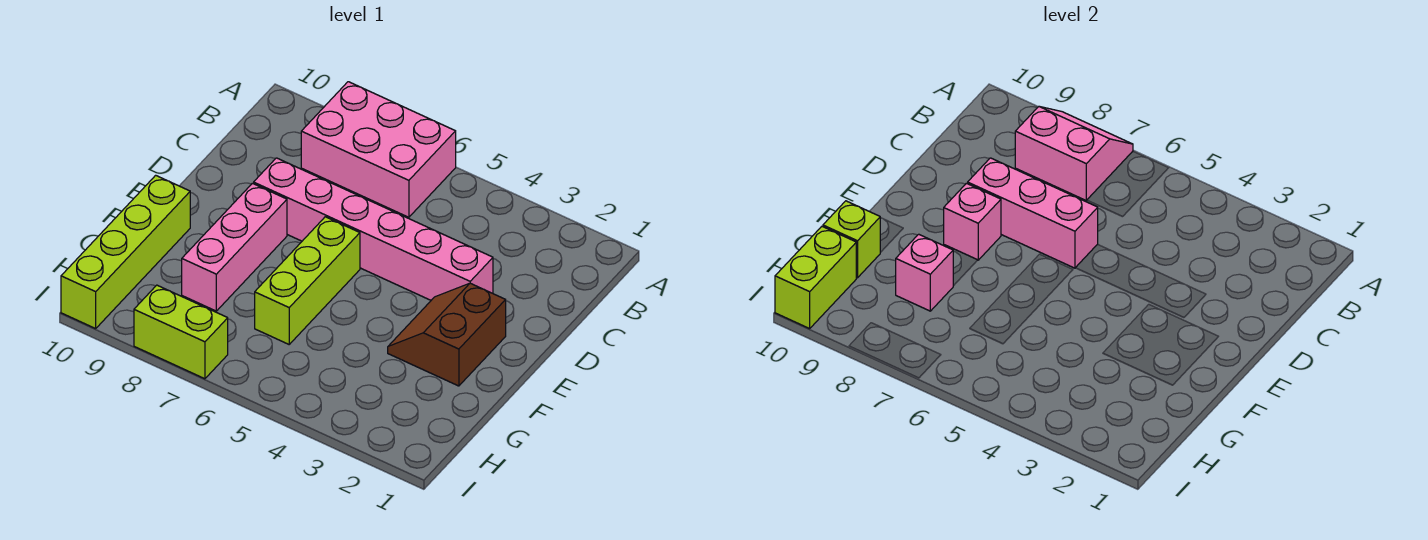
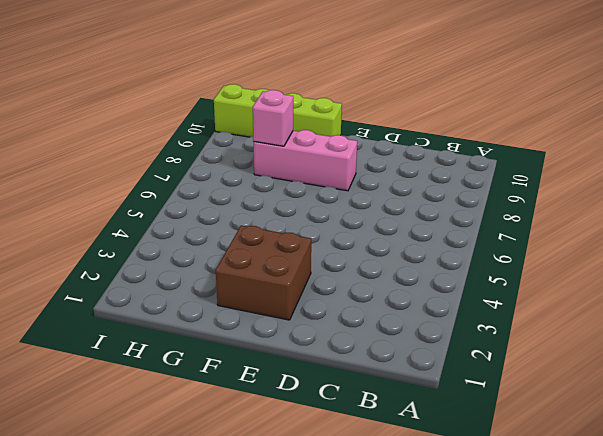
brown brick E2:F3 level 1 -> brown slope E2:F3 level 1 top 2
none -> pink brick A6:B8 level 1
none -> pink brick D3:D8 level 1
none -> lime brick E6:G6 level 1

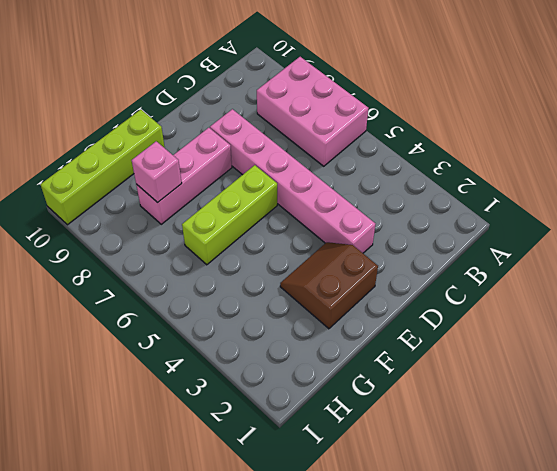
none -> lime brick I7:I8 level 1
none -> pink slope A7:B8 level 2 top B
none -> pink brick D6:D8 level 2

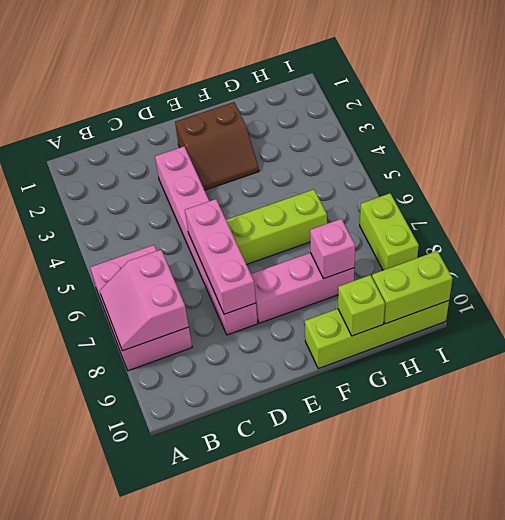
none -> pink brick E8 level 2

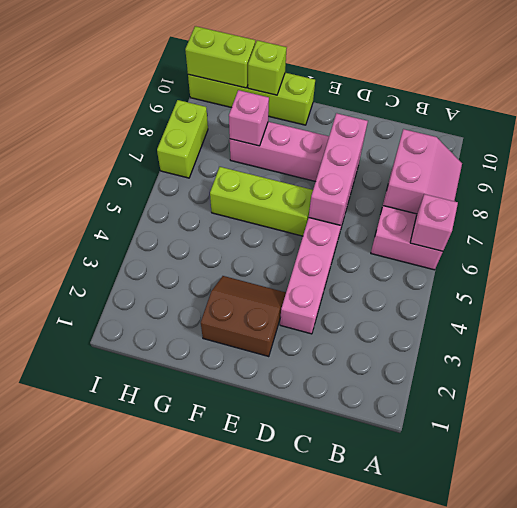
pink brick A6 level 2 -> pink brick E8 level 2

